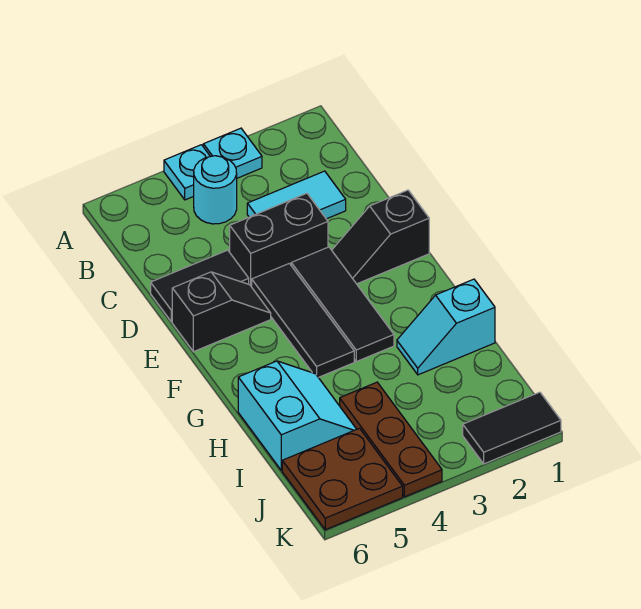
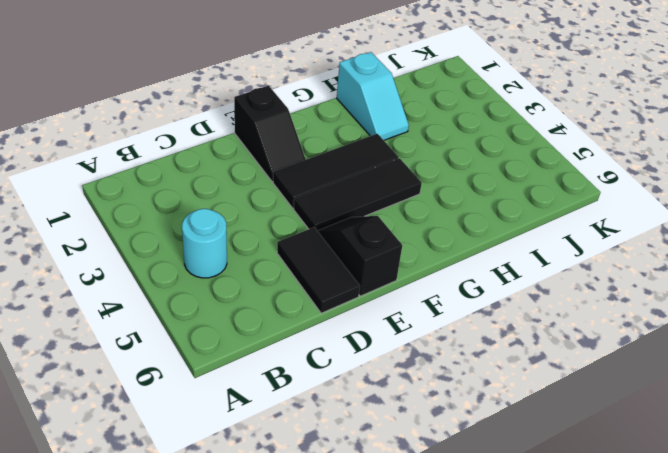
none -> cyan plate A3 level 1
none -> cyan plate A4 level 1
none -> cyan tile C2:C3 level 1

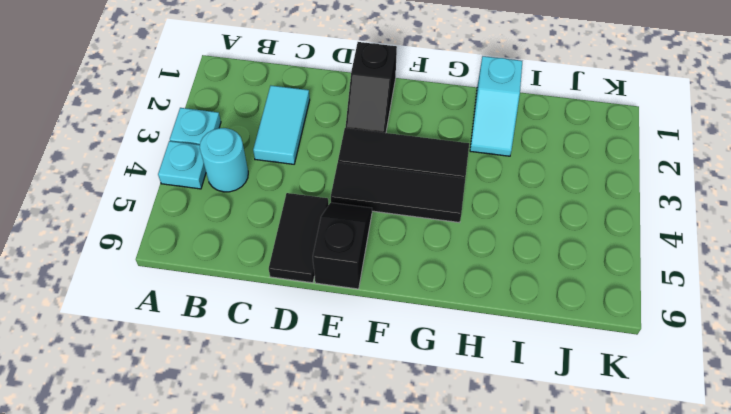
none -> black brick D3:D4 level 1
none -> cyan slope H5:I6 level 1 top 6
none -> brown plate I4:K4 level 1

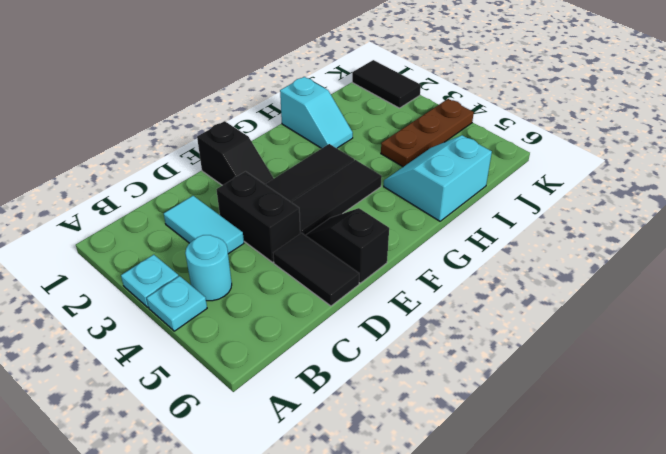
none -> brown plate J5:K6 level 1

